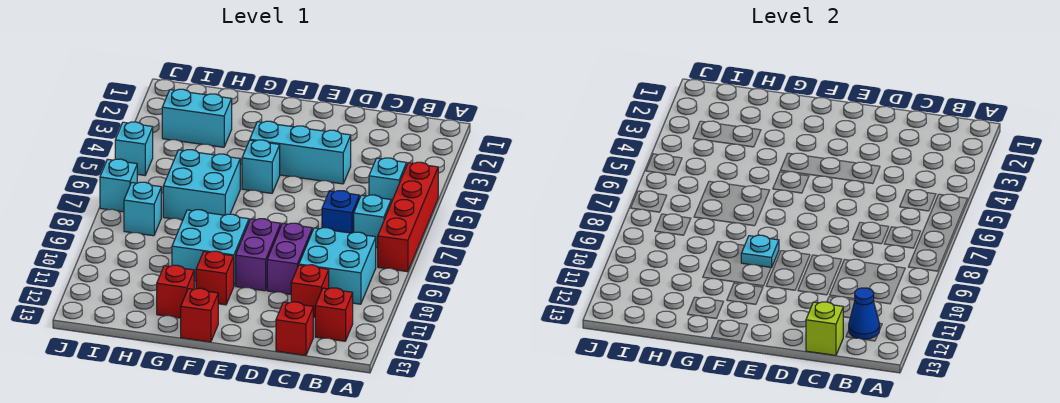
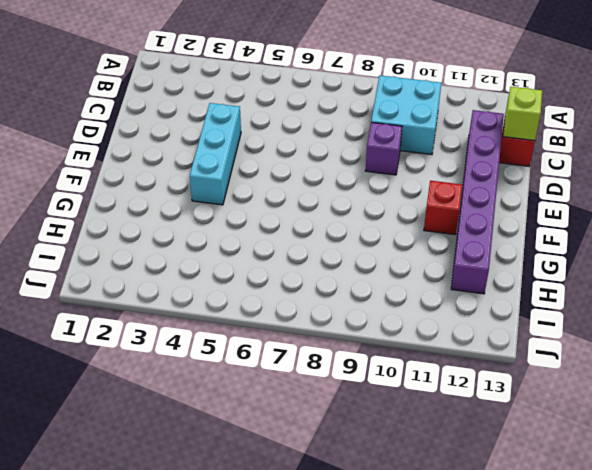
purple brick C12:H12 level 1 -> red brick G12 level 1
purple brick D9 level 1 -> purple brick D9:D10 level 1
none -> red brick A5:A8 level 1
none -> cyan brick B5 level 1
none -> cyan brick B7 level 1

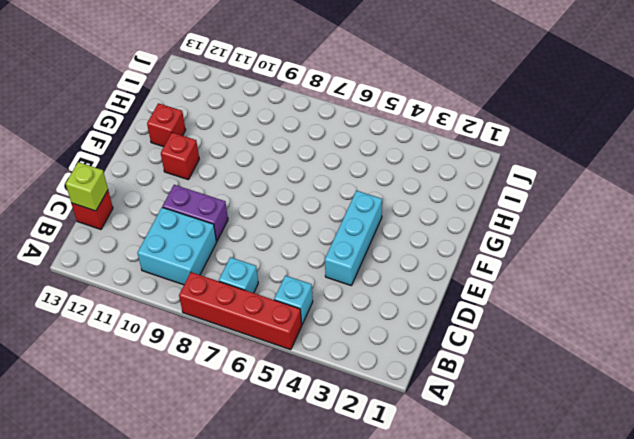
none -> red brick B12 level 1
none -> blue brick C7 level 1
none -> red brick C11 level 1

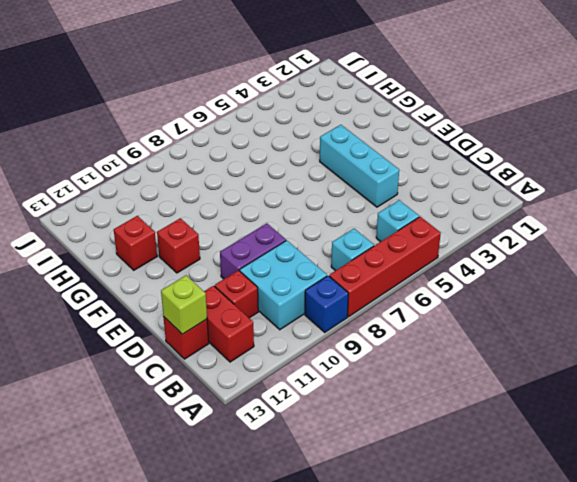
blue brick A9 level 1 -> blue brick C7 level 1
red brick B12:C12 level 1 -> red brick B12 level 1
none -> purple brick E9:E10 level 1
none -> cyan brick F5 level 1
none -> cyan brick F9:G10 level 1

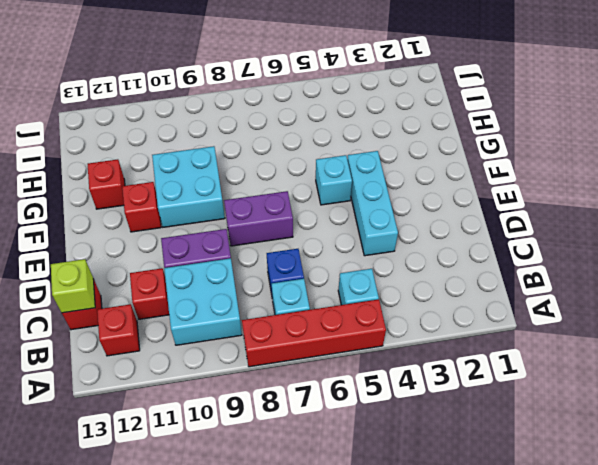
purple brick E7:E8 level 1 -> purple brick E9:E10 level 1
none -> red brick F13 level 1
none -> cyan brick G6:H7 level 1
none -> cyan brick H3:I3 level 1

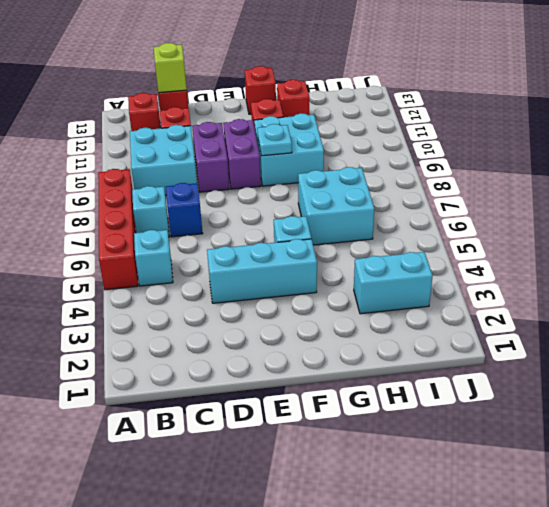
none -> cyan brick I8 level 1
none -> cyan brick J5 level 1
none -> cyan brick J7 level 1

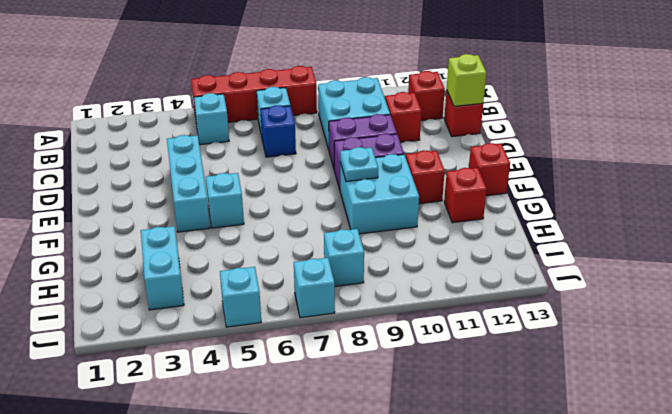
none -> cyan brick G6:H7 level 1
none -> blue cone B12 level 2

